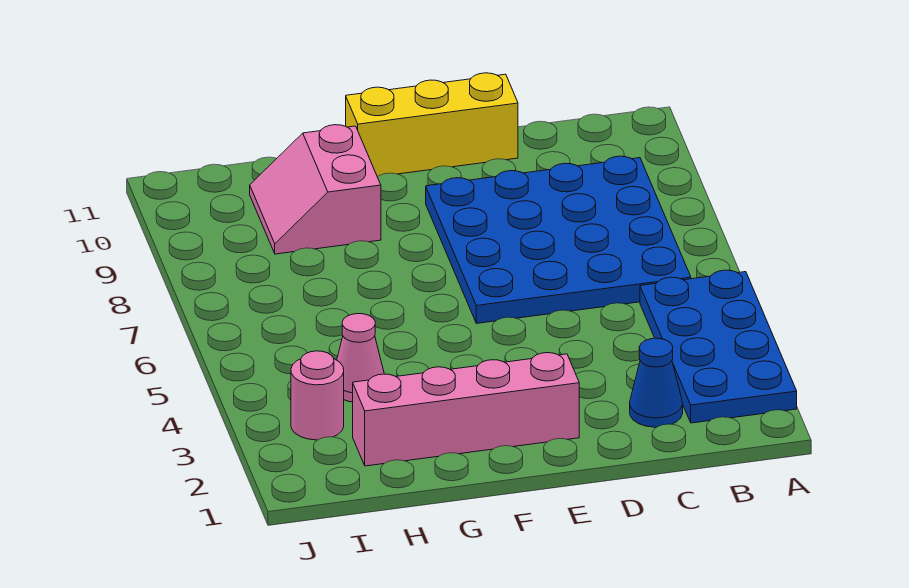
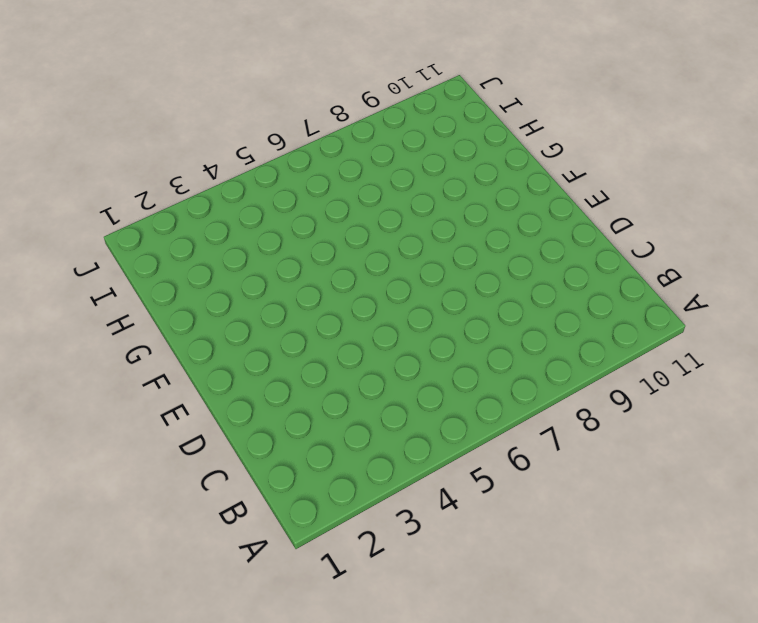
none -> blue plate A2:B5 level 1
none -> blue plate B6:E9 level 1

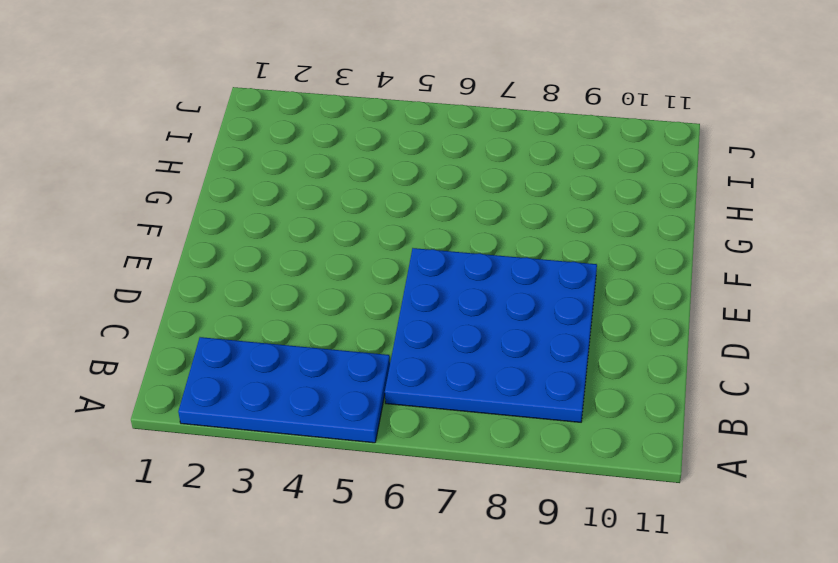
none -> blue cone C2 level 1
none -> yellow brick D11:F11 level 1

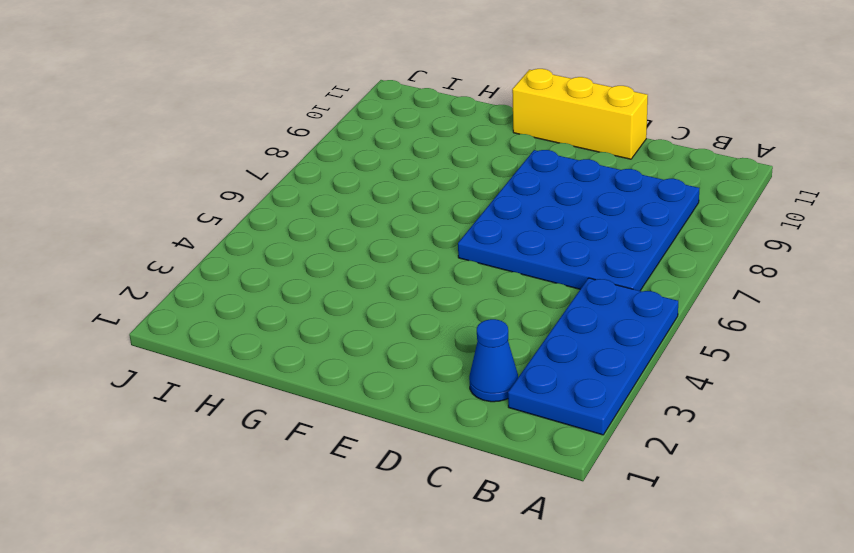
none -> pink brick E2:H2 level 1
none -> pink slope G9:H10 level 1 top G

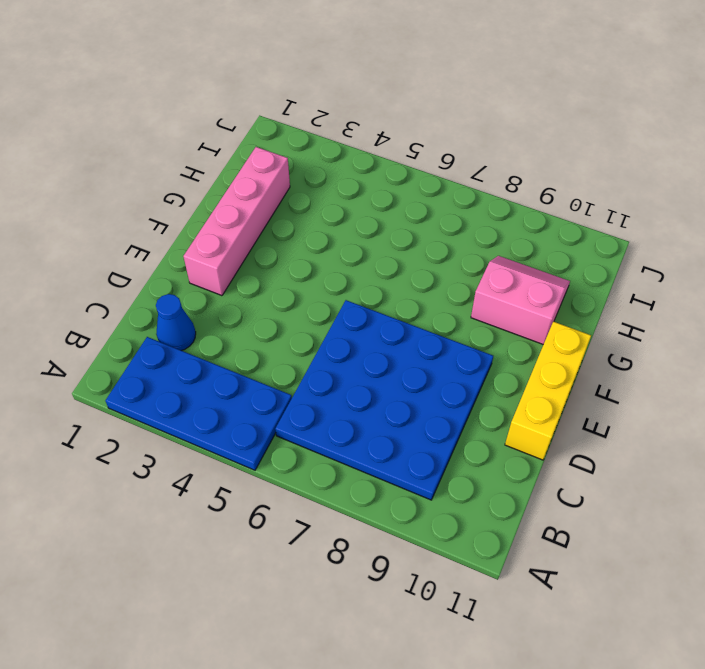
none -> pink cone H4 level 1
none -> pink round brick I3 level 1

